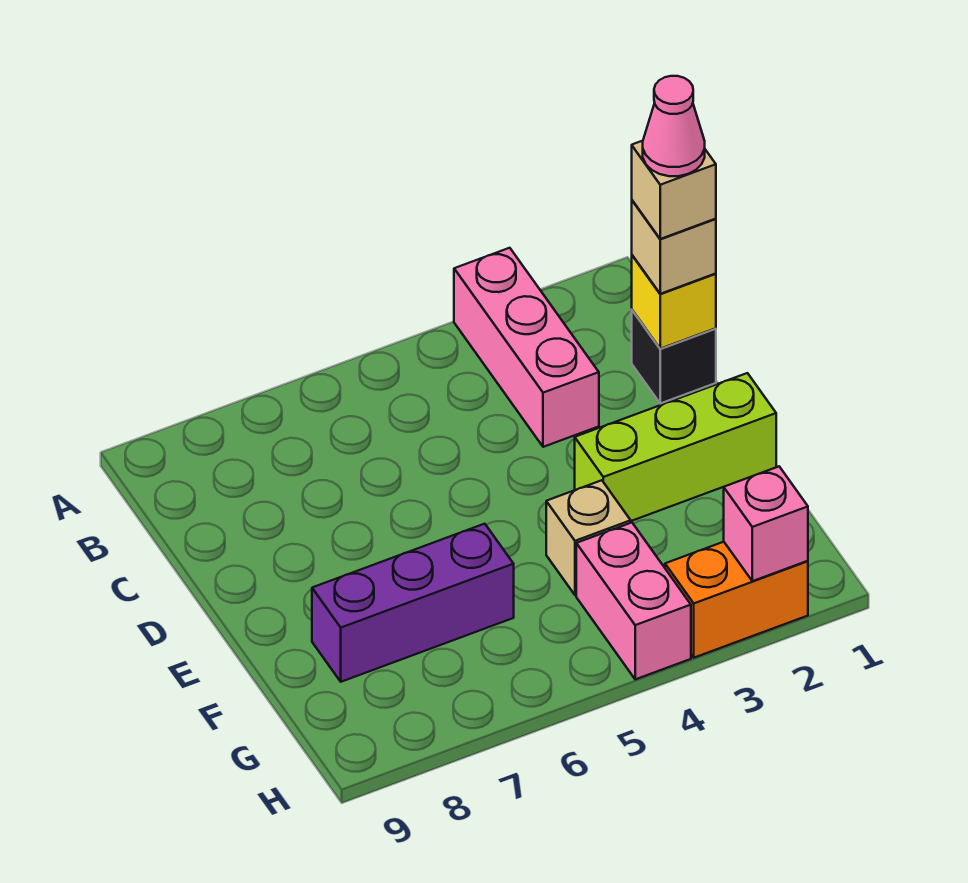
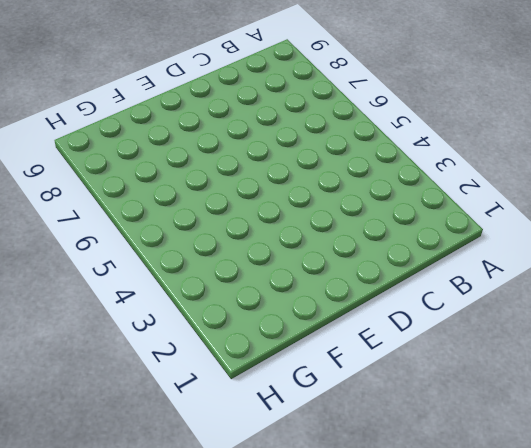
none -> pink brick A3:C3 level 1
none -> black brick C1 level 1
none -> lime brick E1:E3 level 1

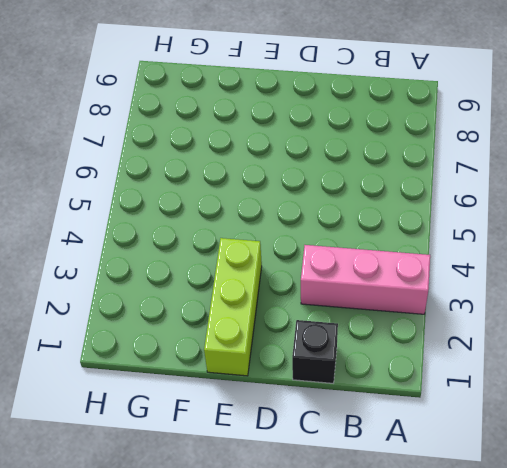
none -> tan brick F4 level 1
none -> purple brick F6:F8 level 1
none -> pink brick G4:H4 level 1

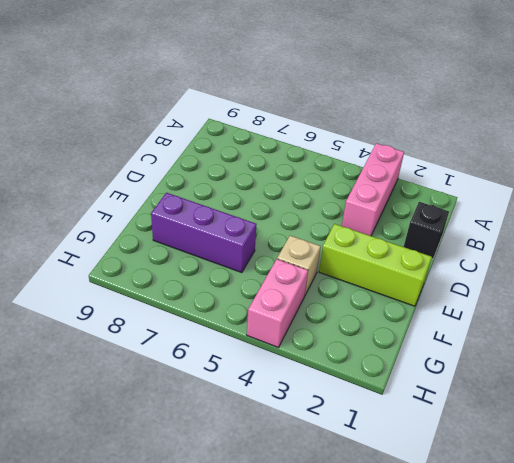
none -> orange brick H2:H3 level 1
none -> yellow brick C1 level 2
none -> pink brick H2 level 2

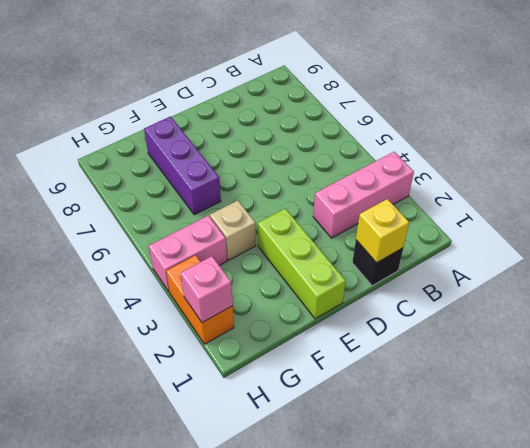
none -> tan brick C1 level 3
none -> tan brick C1 level 4
none -> pink cone C1 level 5

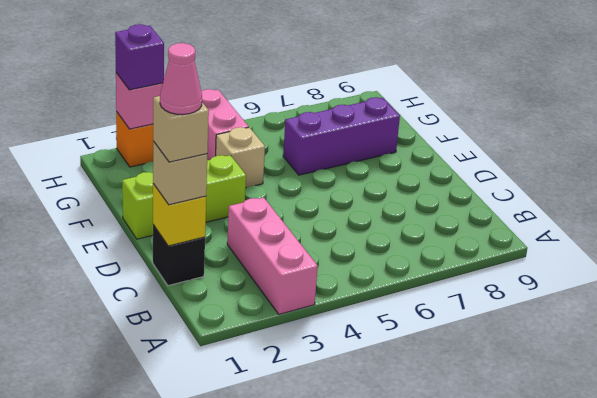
purple brick H2 level 3 -> none

